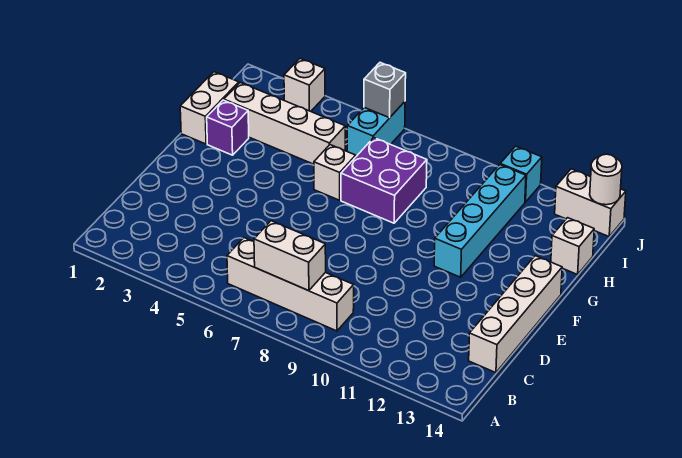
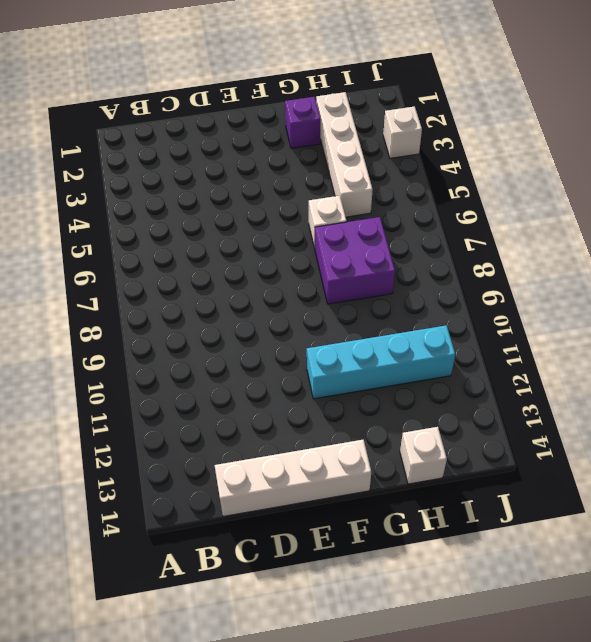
none -> white brick B6:B9 level 1
none -> white brick G1:H1 level 1
none -> cyan brick I6:J6 level 1

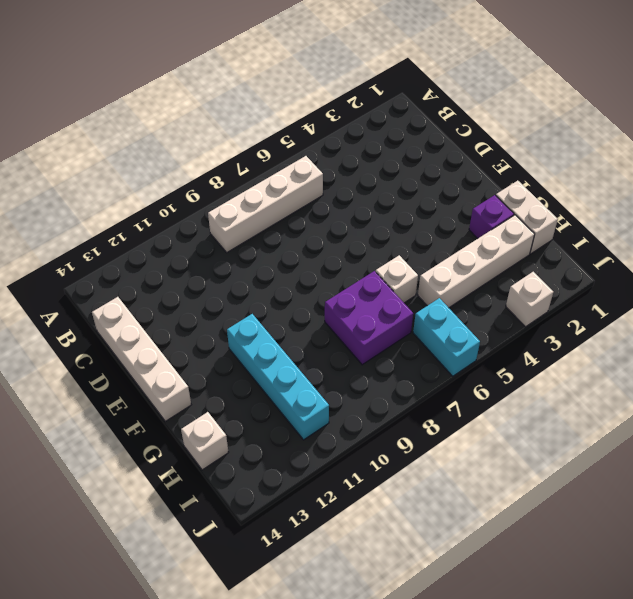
none -> cyan brick J11 level 1
none -> white brick J13:J14 level 1
none -> white brick B7:B8 level 2

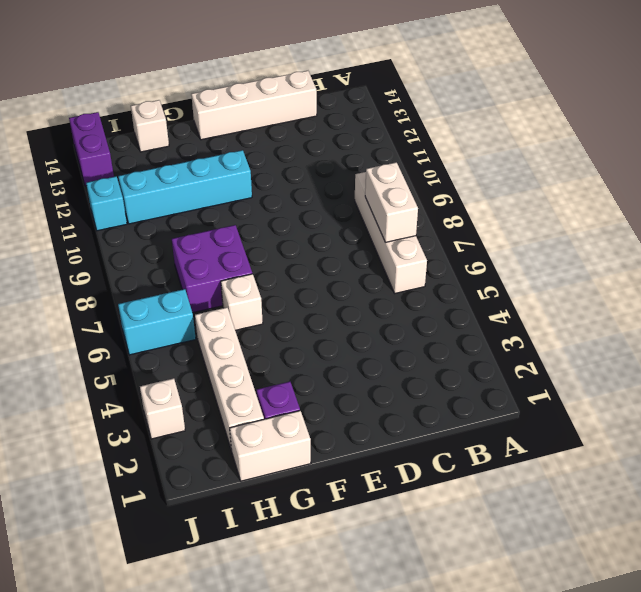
purple brick J13:J14 level 1 -> white brick J13:J14 level 1
none -> grey brick J6 level 2
none -> white round brick J14 level 2

